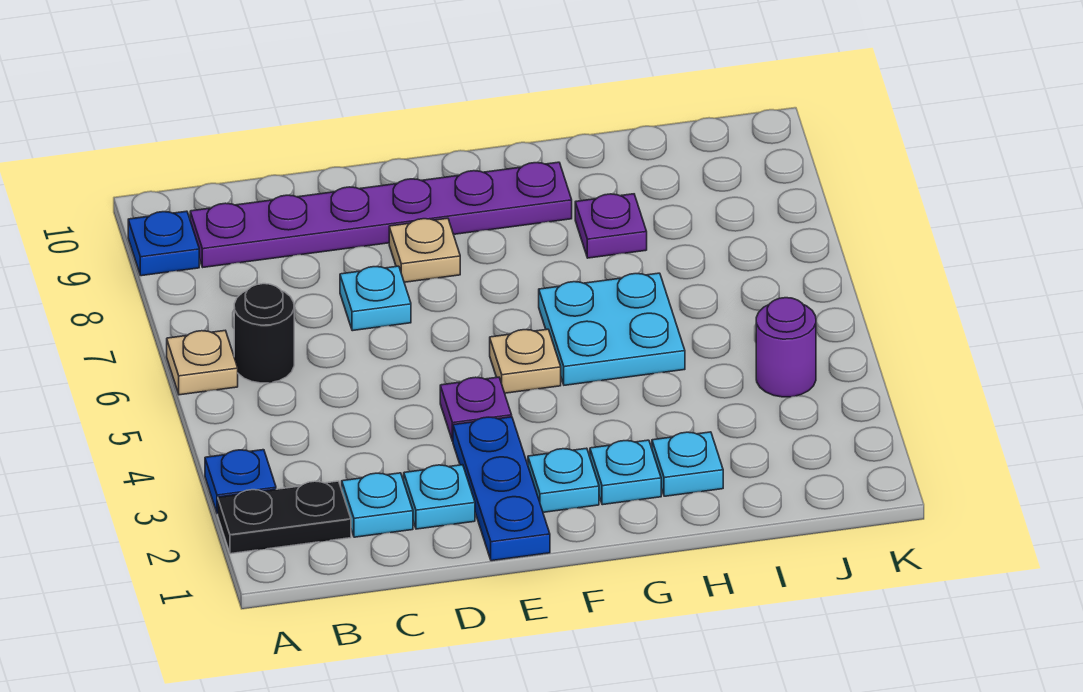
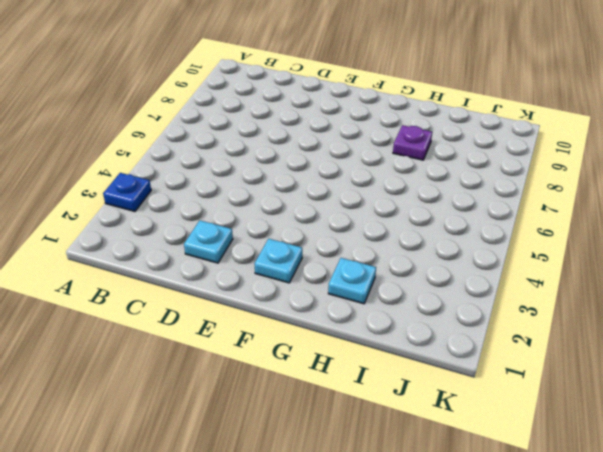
none -> black plate A2:B2 level 1
none -> tan plate A6 level 1
none -> blue plate A9 level 1

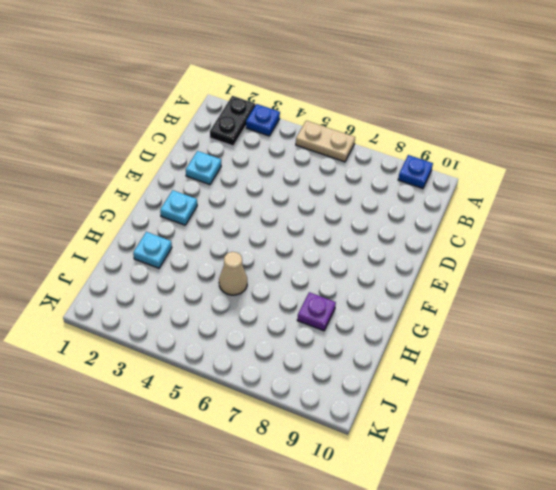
tan plate A5:A6 level 1 -> tan plate A6 level 1
tan cone H5 level 1 -> cyan plate G5:H6 level 1
none -> black round brick B6 level 1
none -> purple plate B9:G9 level 1
none -> cyan plate C2 level 1

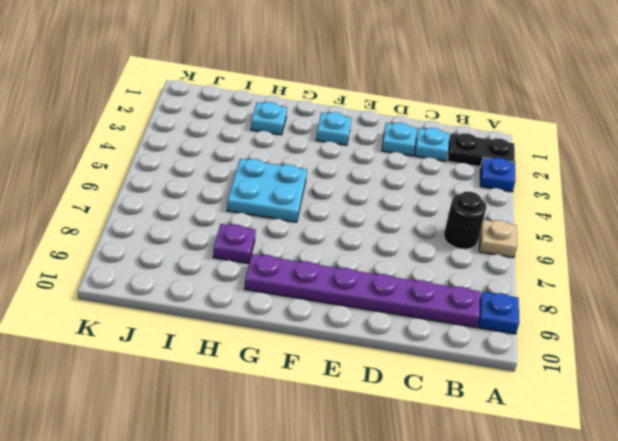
none -> cyan plate D7 level 1
none -> blue plate E1:E3 level 1
none -> purple plate E4 level 1

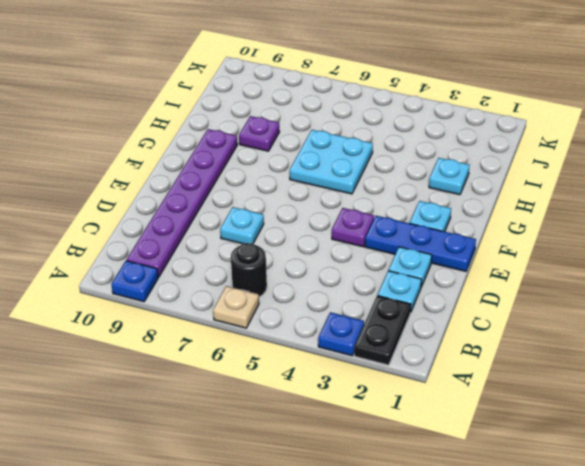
none -> tan plate E8 level 1
none -> tan plate F5 level 1
none -> cyan plate G2 level 1

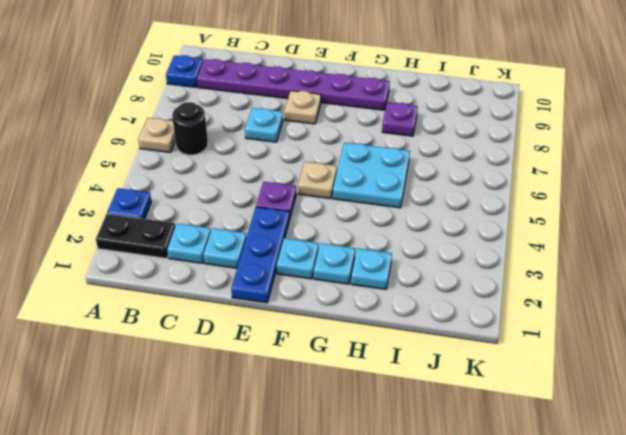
none -> purple round brick J4 level 1

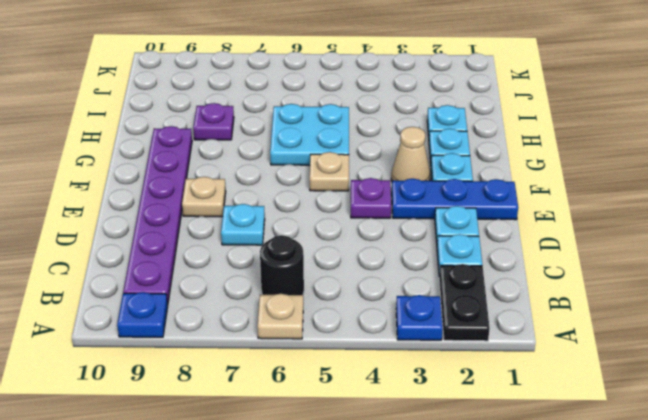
tan cone F3 level 1 -> none
none -> purple round brick J4 level 1

